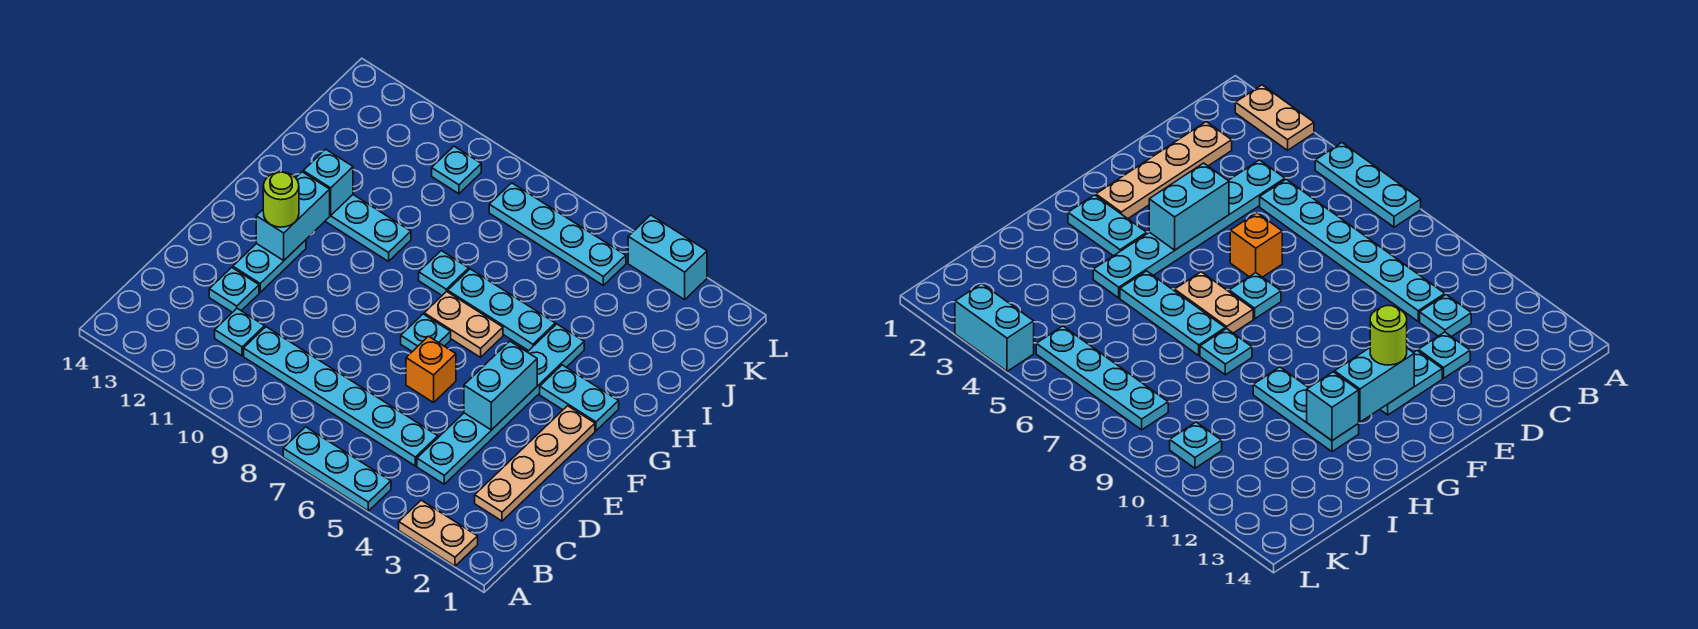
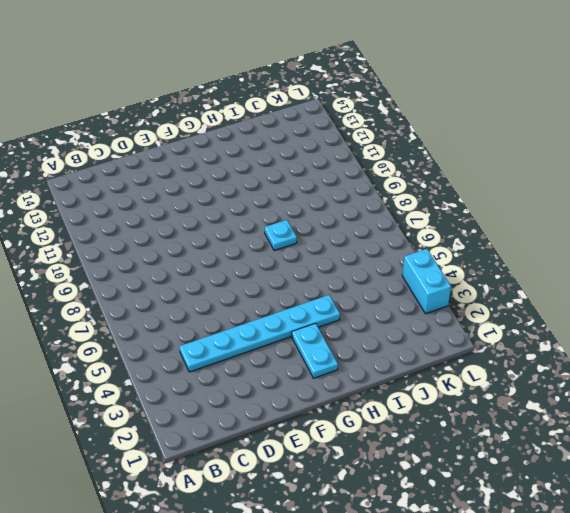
none -> tan plate A2:A3 level 1
none -> cyan plate A5:A7 level 1
none -> tan plate C2:F2 level 1

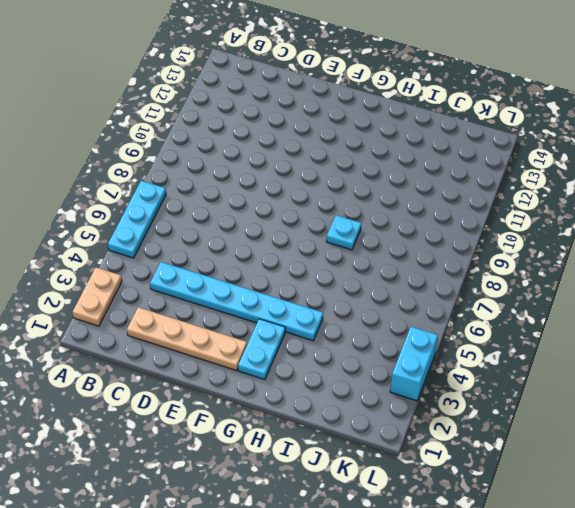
none -> cyan plate C5:C10 level 1
none -> cyan plate C11 level 1
none -> cyan plate D12 level 1

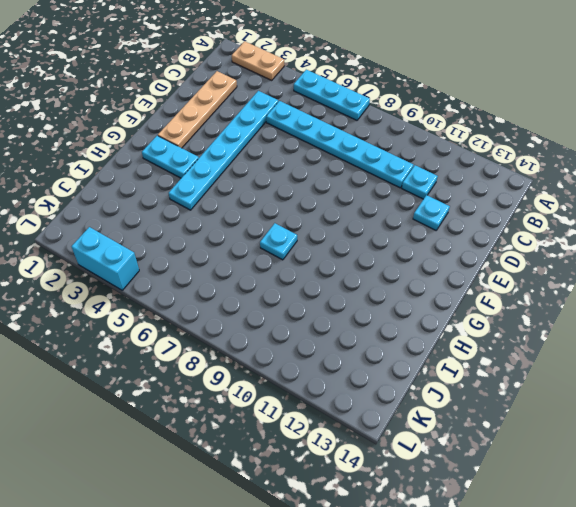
none -> orange brick E6 level 1
none -> cyan plate E12:F12 level 1
none -> cyan plate F7 level 1

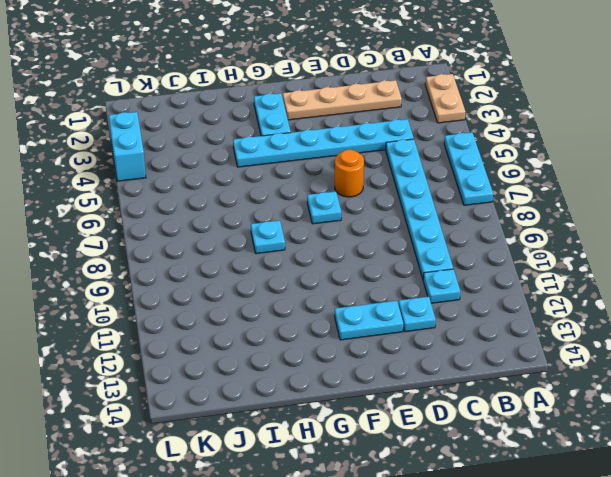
orange round brick E6 level 1 -> orange brick E6 level 1
none -> tan plate G6:G7 level 1
none -> cyan plate H5:H7 level 1
none -> cyan plate H10:H12 level 1

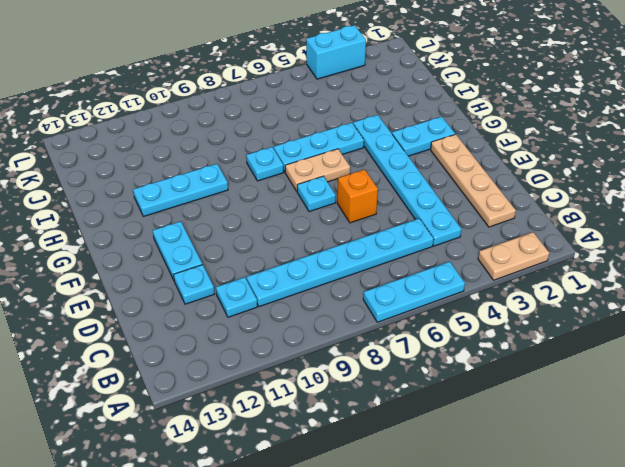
none -> cyan plate K5:K8 level 1
none -> cyan plate K10 level 1
none -> cyan brick E4:F4 level 2

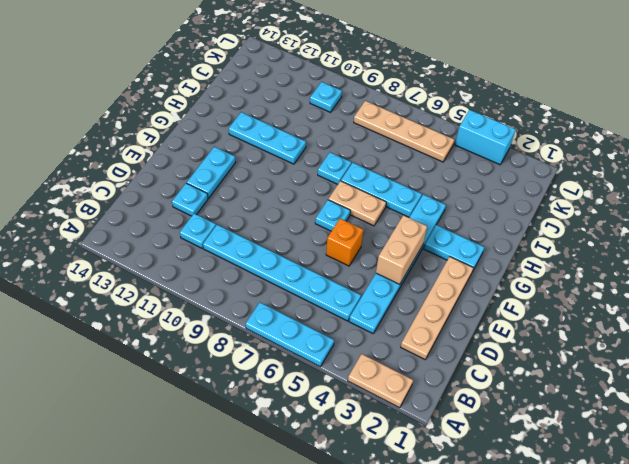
tan brick E4:F4 level 2 -> cyan brick E4:F4 level 2
tan plate K5:K8 level 1 -> cyan plate K5:K8 level 1
none -> cyan brick F12:G12 level 2
none -> cyan brick H12 level 2
none -> lime round brick F12 level 3

